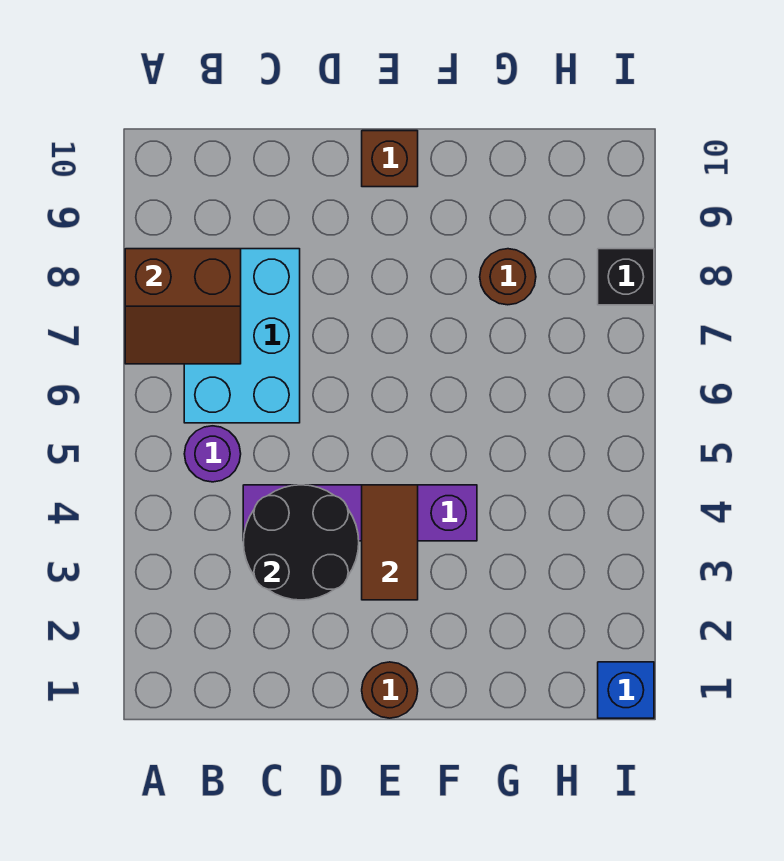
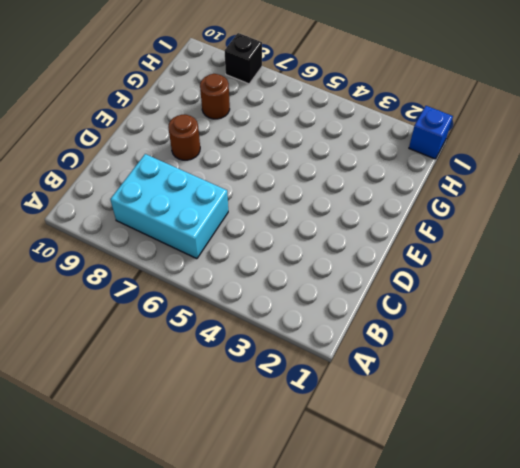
brown round brick E8 level 1 -> brown round brick E1 level 1
none -> purple round brick B5 level 1
none -> purple brick C4:F4 level 1

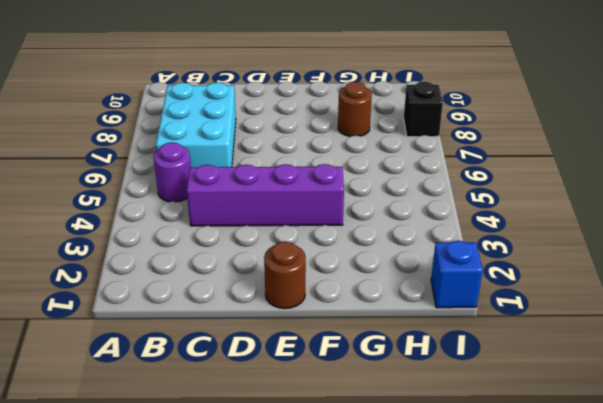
none -> brown brick E10 level 1
none -> brown slope A7:B8 level 2 top 8

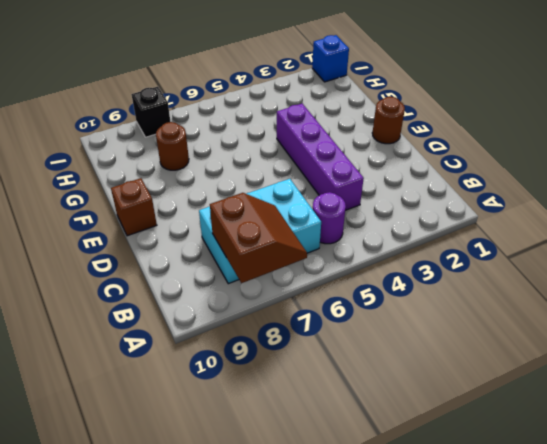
none -> black round brick C3:D4 level 2
none -> brown tile E3:E4 level 2

